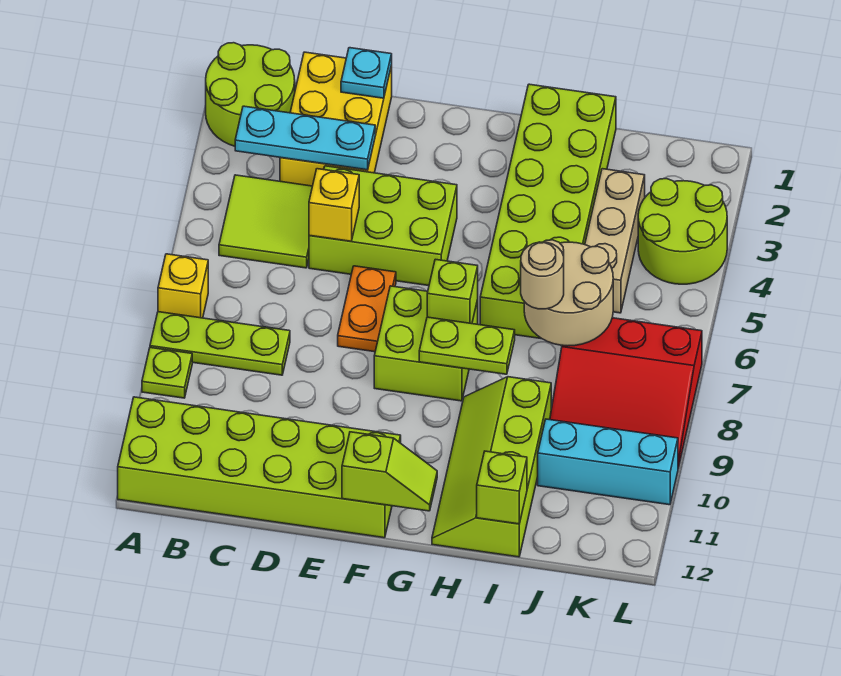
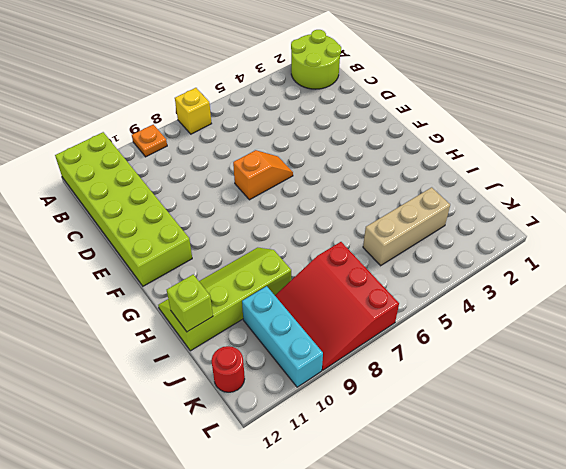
orange plate A9 level 1 -> lime plate A9 level 1
orange slope E6:E7 level 1 top 7 -> orange plate E6:E7 level 1
red round brick K12 level 1 -> none
none -> lime plate A8:C8 level 1
none -> lime tile B4:C5 level 1
none -> yellow brick C1:D3 level 1

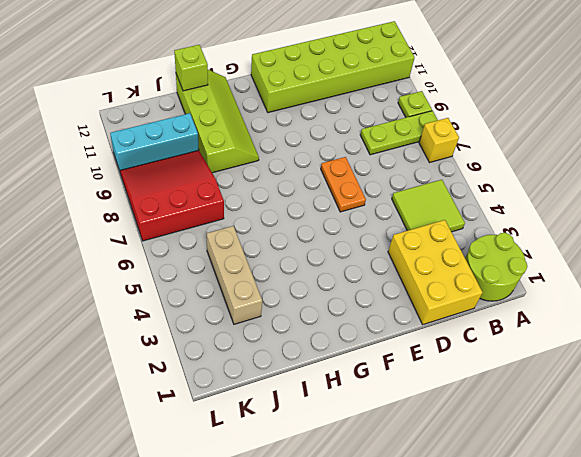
none -> lime brick D4:F5 level 1
none -> lime brick F7:G8 level 1
none -> lime brick H1:I6 level 1

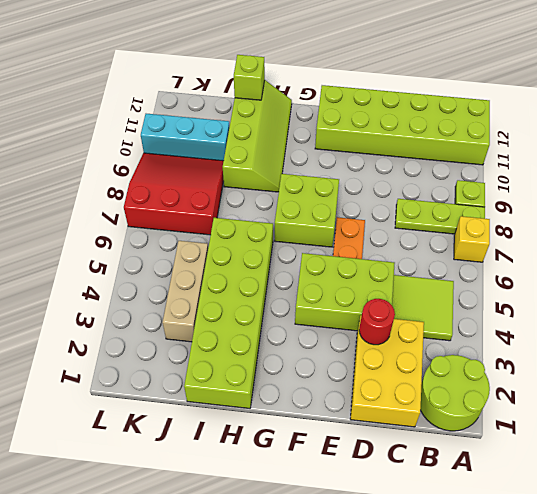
red round brick D3 level 2 -> cyan plate B3:D3 level 2
none -> lime round brick K3:L4 level 1
none -> cyan plate D1 level 2
none -> yellow brick D5 level 2

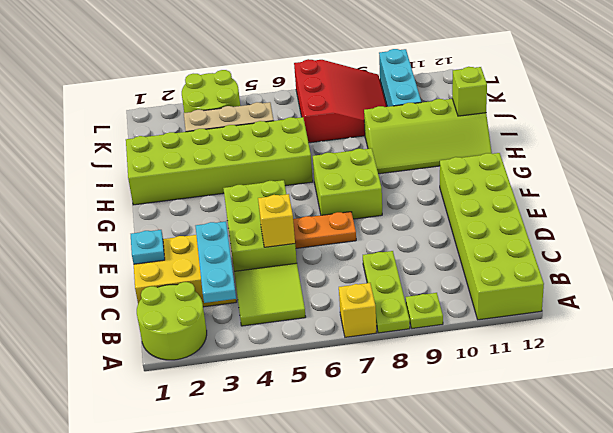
none -> lime slope F12:G12 level 2 top F
none -> lime brick G7 level 2
none -> lime plate G8:H8 level 2

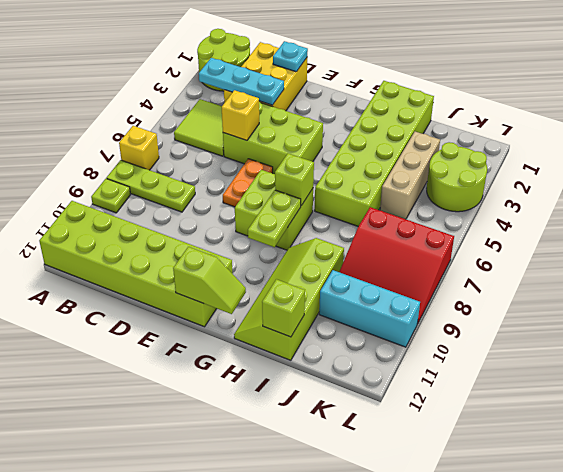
lime plate G8:G9 level 2 -> lime plate G8:H8 level 2
none -> tan round brick I6:J7 level 2
none -> tan round brick I7 level 3

